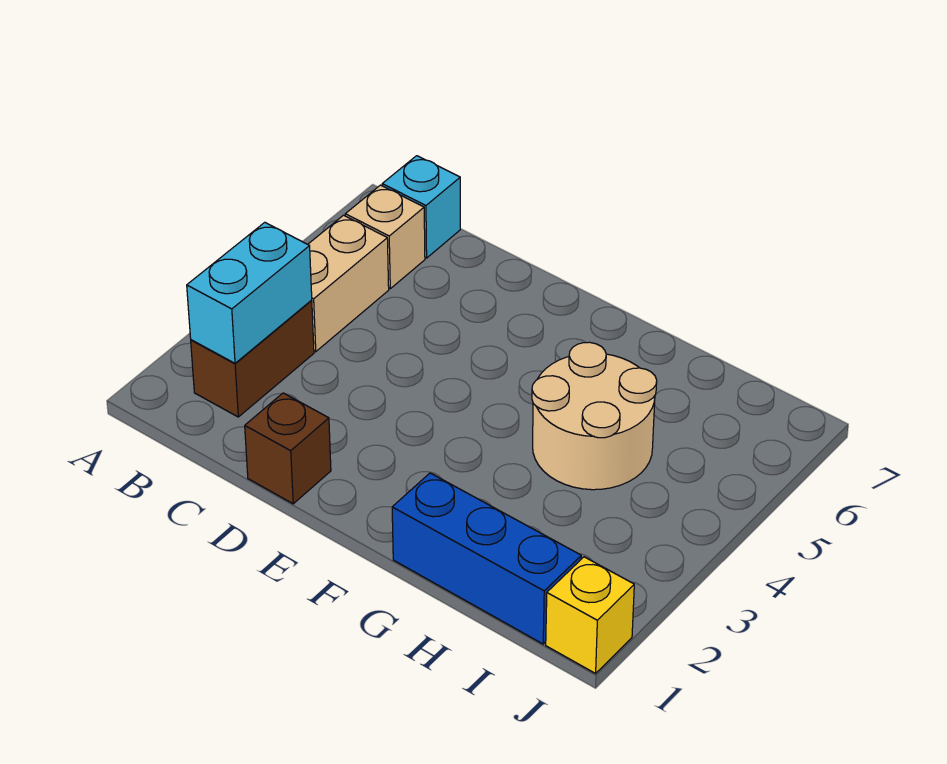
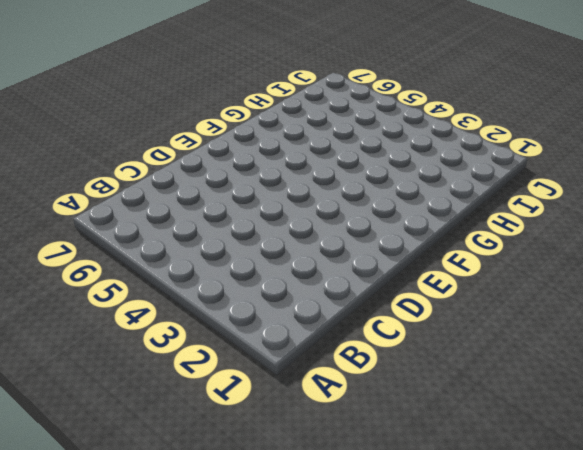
none -> brown brick B2:B3 level 1
none -> tan brick B4:B5 level 1

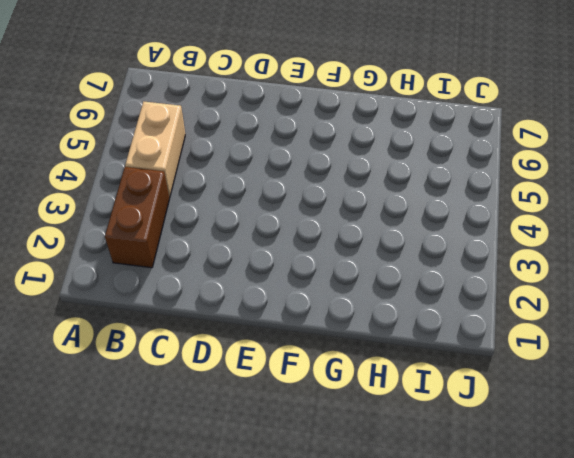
none -> tan brick B6 level 1
none -> cyan brick B7 level 1

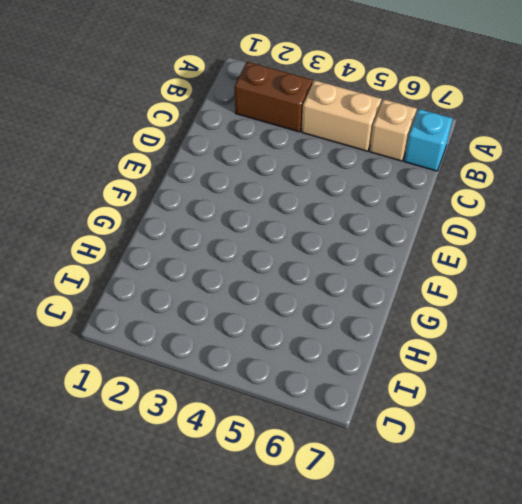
none -> brown brick D1 level 1
none -> blue brick G1:I1 level 1

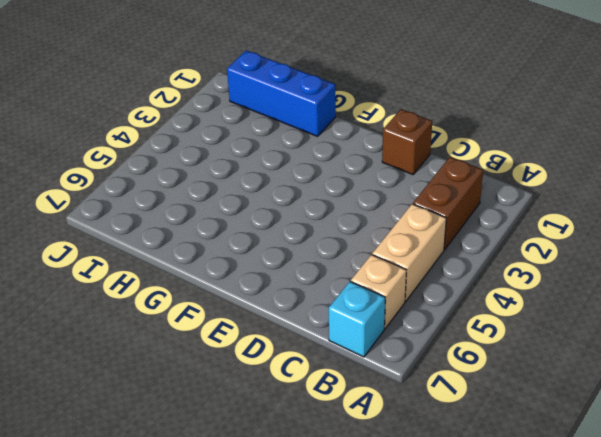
none -> tan round brick G4:H5 level 1
none -> yellow brick J1 level 1

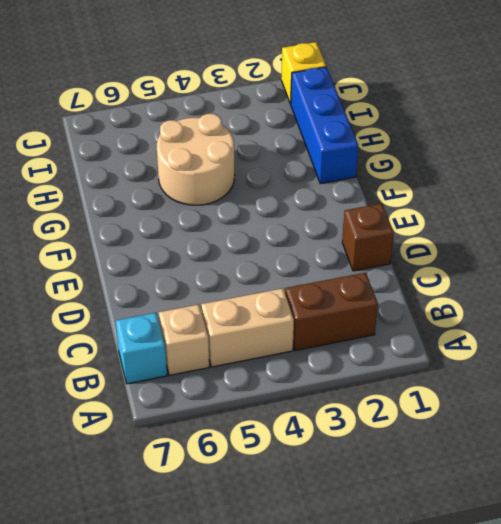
none -> cyan brick B2:B3 level 2

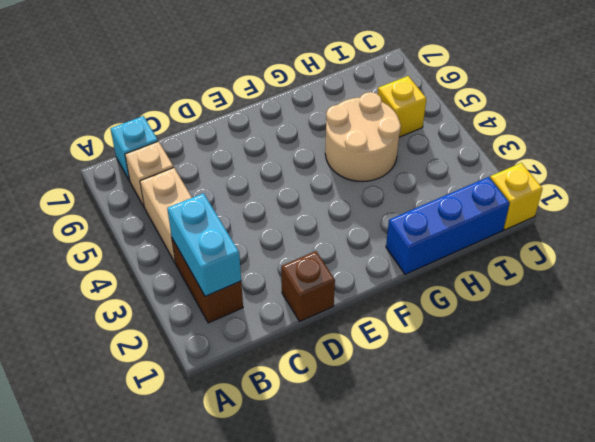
yellow brick I5 level 1 -> none

